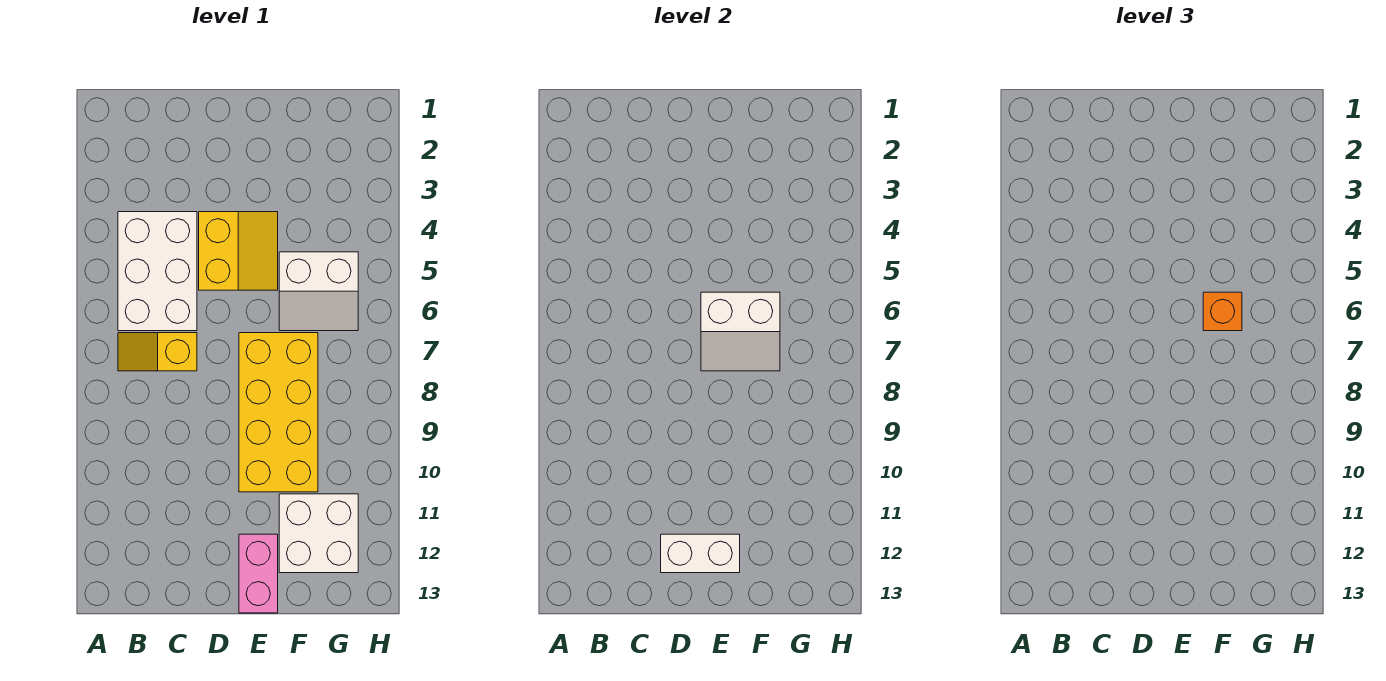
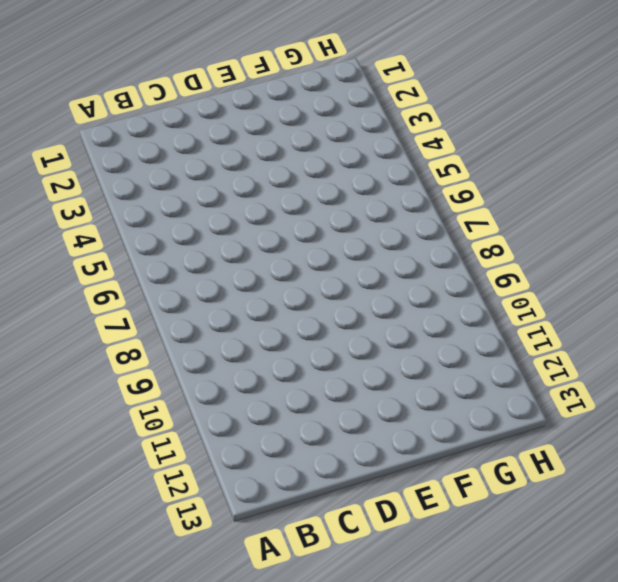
none -> white brick B4:C6 level 1
none -> yellow slope B7:C7 level 1 top C

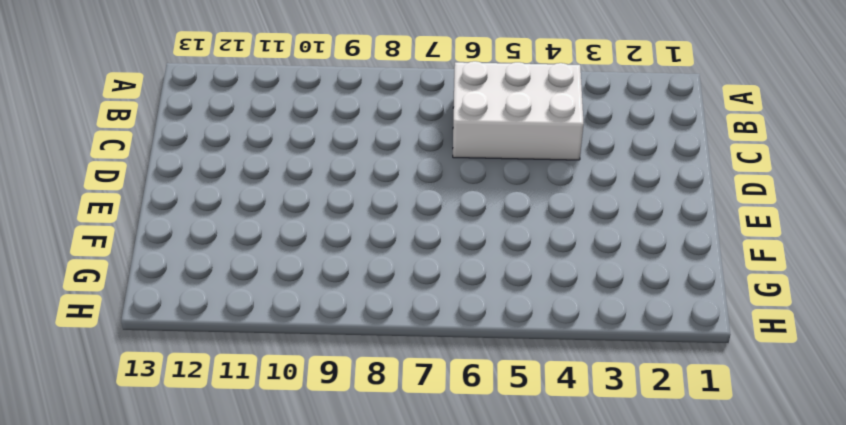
none -> yellow slope B7:C7 level 1 top C
none -> yellow slope D4:E5 level 1 top D

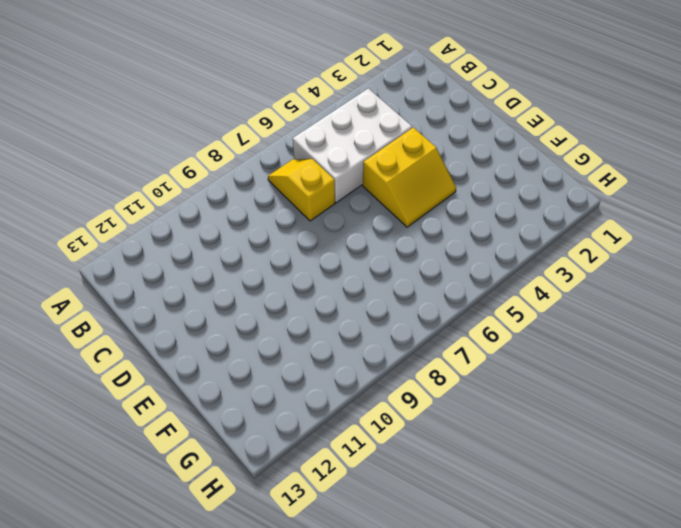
none -> yellow brick E7:F10 level 1
none -> pink brick E12:E13 level 1

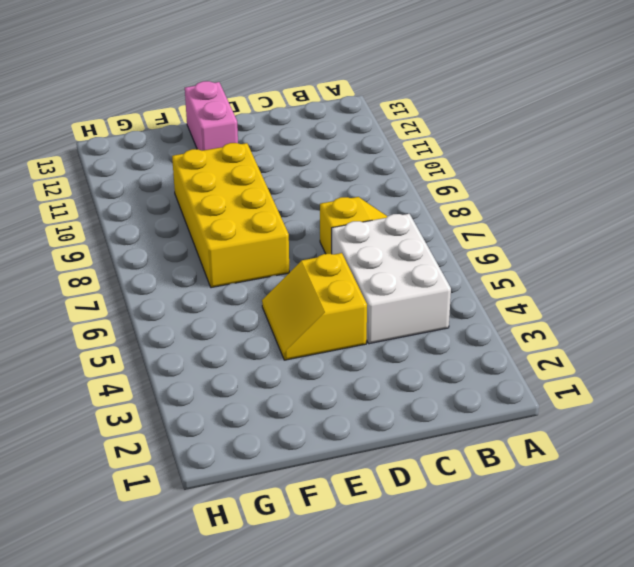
none -> white slope F5:G6 level 1 top 5
none -> white brick F11:G12 level 1

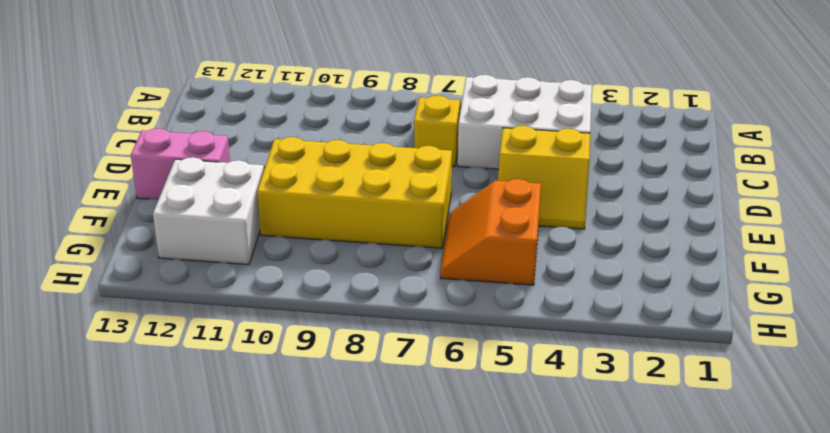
orange slope F5:G6 level 1 top 5 -> white slope F5:G6 level 1 top 5
none -> white brick D12:E12 level 2
none -> white slope E6:F7 level 2 top 6

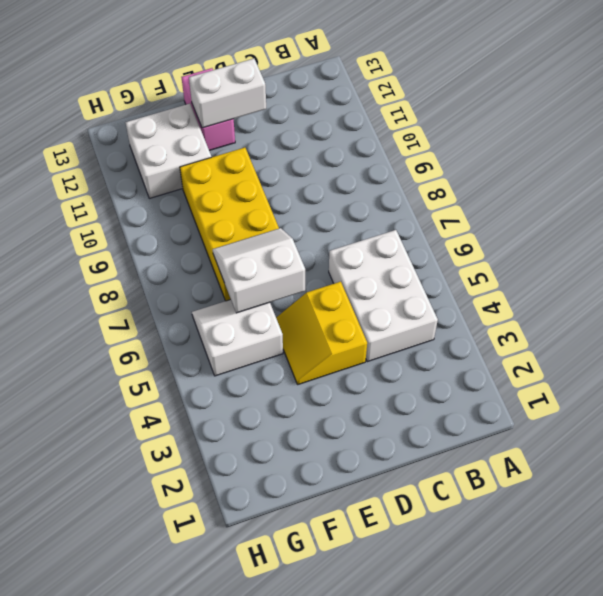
none -> yellow slope B7:C7 level 1 top C
none -> orange brick F6 level 3

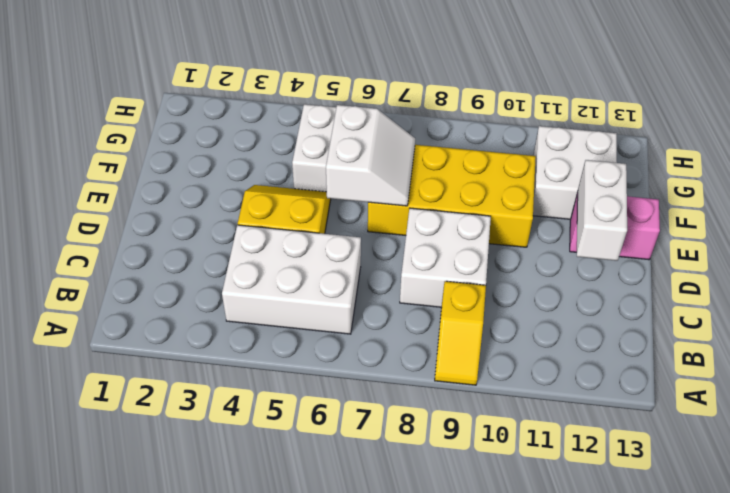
yellow slope A9:B9 level 1 top B -> yellow slope B7:C7 level 1 top C
white brick C8:D9 level 1 -> none
none -> orange brick F6 level 3

